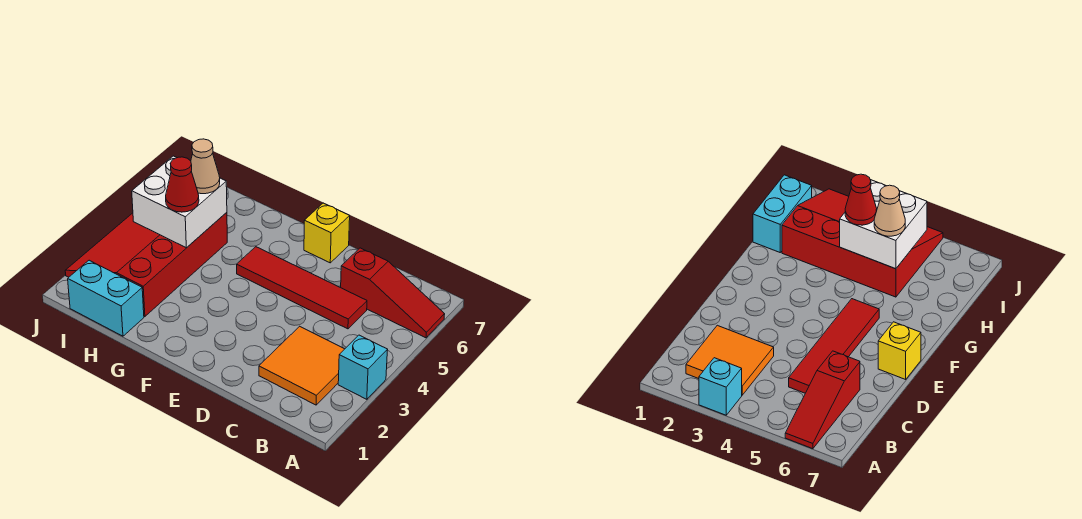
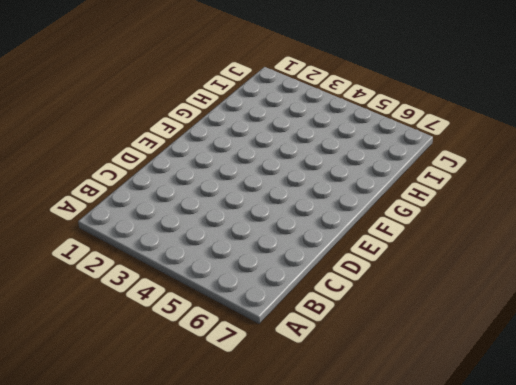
none -> cyan brick A3 level 1
none -> red slope A6:C6 level 1 top C

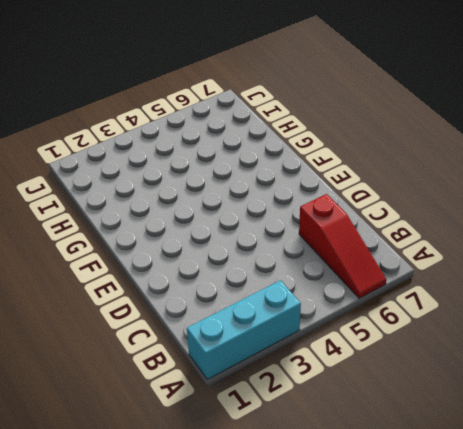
cyan brick A1:A3 level 1 -> cyan brick A3 level 1
none -> orange tile B2:C3 level 1
none -> red tile C5:F5 level 1

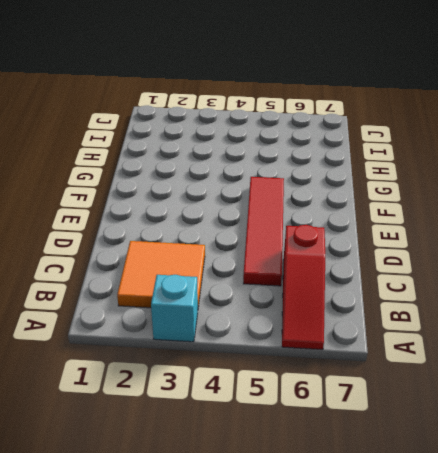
none -> yellow brick E7 level 1
none -> cyan brick H1:I1 level 1

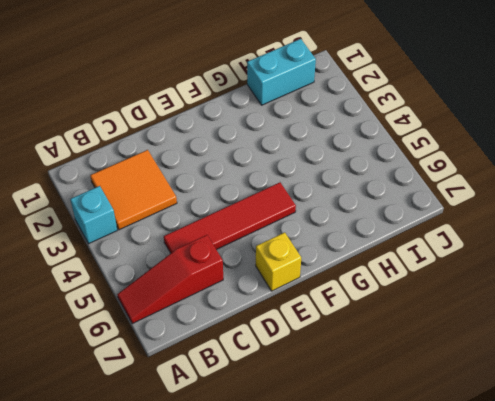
none -> red slope H2:J5 level 1 top H
none -> white brick H4:I5 level 2

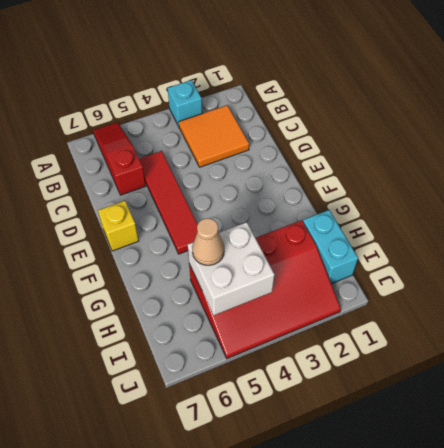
none -> red cone H4 level 3

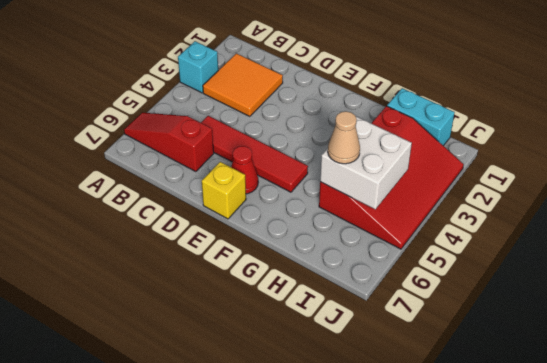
red cone E6 level 1 -> red cone H4 level 3

